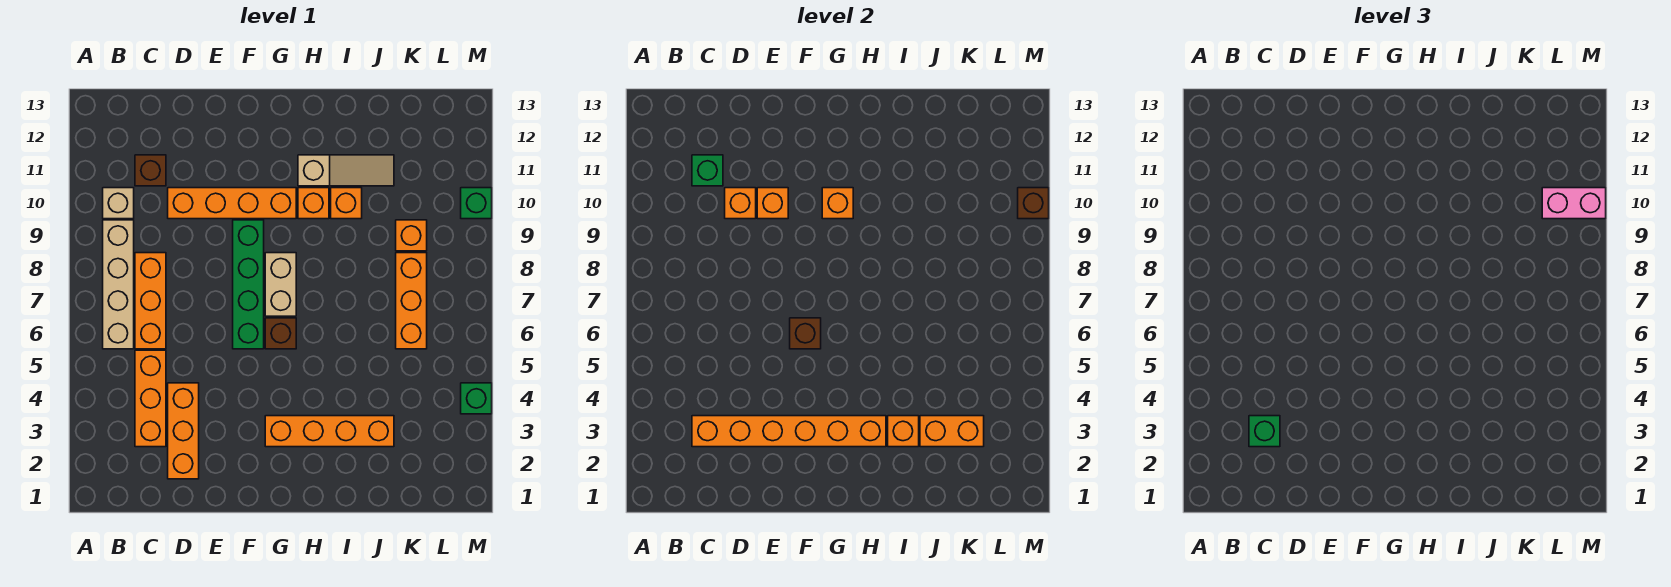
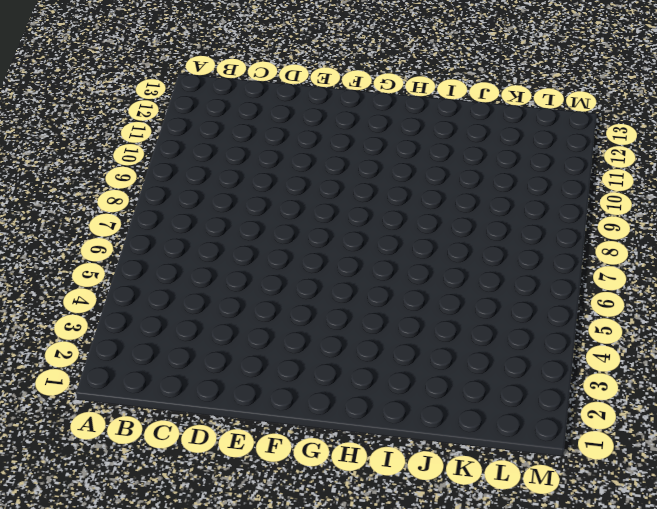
none -> tan brick B6:B9 level 1
none -> tan brick B10 level 1
none -> orange brick C3:C5 level 1

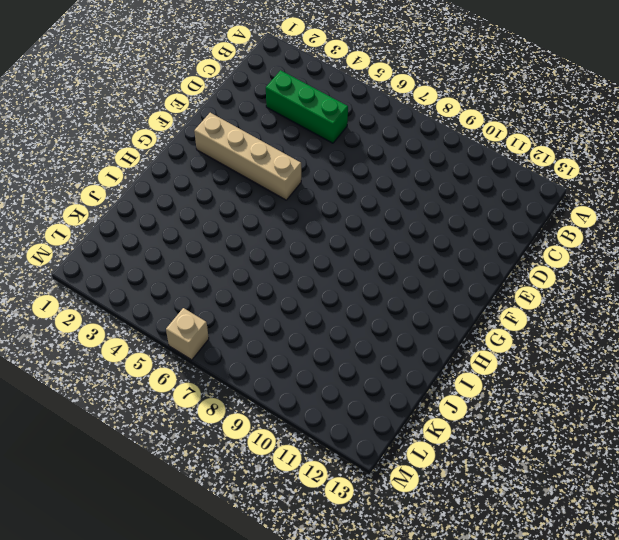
green brick C3:C5 level 1 -> orange brick C3:C5 level 1
tan brick F2:F5 level 1 -> tan brick B6:B9 level 1
tan brick M6 level 1 -> tan brick B10 level 1
none -> orange brick C6:C8 level 1
none -> brown brick C11 level 1
none -> orange brick D2:D4 level 1

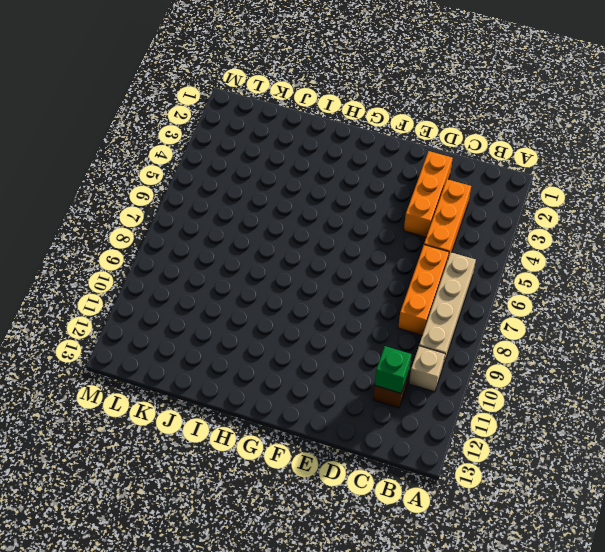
none -> orange brick D10:G10 level 1
none -> green brick F6:F9 level 1
none -> orange brick G3:J3 level 1

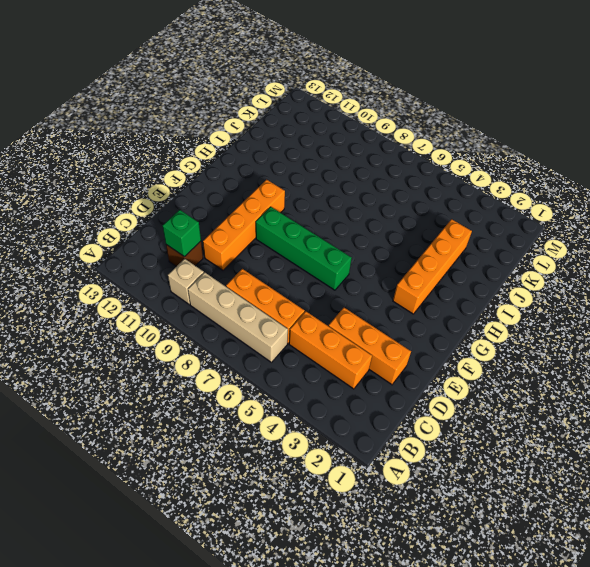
none -> brown brick G6 level 1
none -> tan brick G7:G8 level 1
none -> orange brick H10 level 1

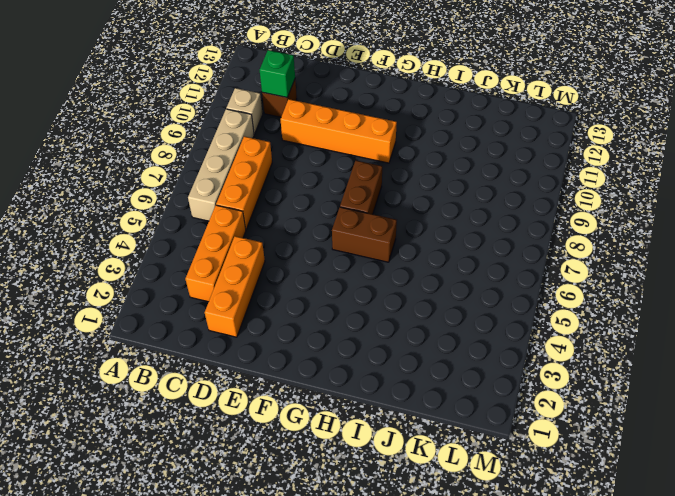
brown brick G6:H6 level 1 -> brown brick G6 level 1
brown brick G7:G8 level 1 -> tan brick G7:G8 level 1
none -> green brick F6:F9 level 1
none -> orange brick G3:J3 level 1
none -> orange brick H10 level 1

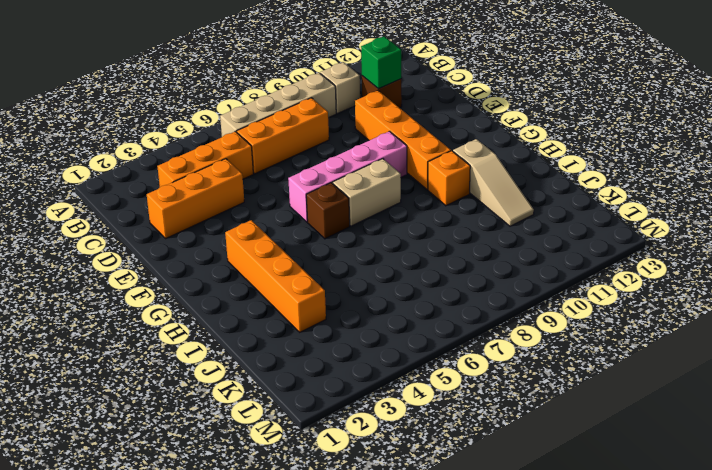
pink brick F6:F9 level 1 -> green brick F6:F9 level 1
none -> orange brick I10 level 1
none -> orange brick K6:K8 level 1
none -> orange brick K9 level 1

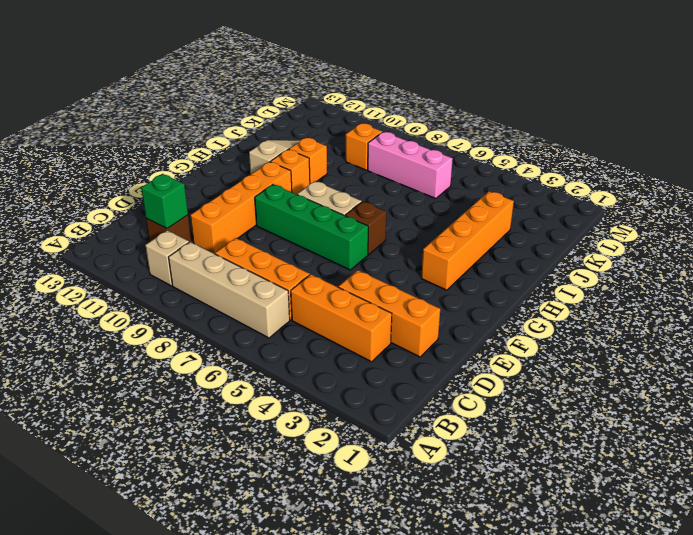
pink brick K6:K8 level 1 -> orange brick K6:K8 level 1
none -> green brick M4 level 1
none -> green brick M10 level 1
none -> orange brick C3:H3 level 2

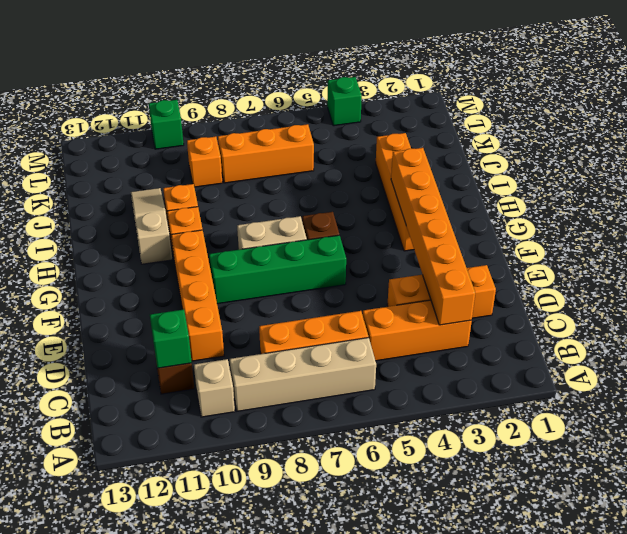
none -> orange brick D10 level 2
none -> orange brick E10 level 2
none -> brown brick F6 level 2

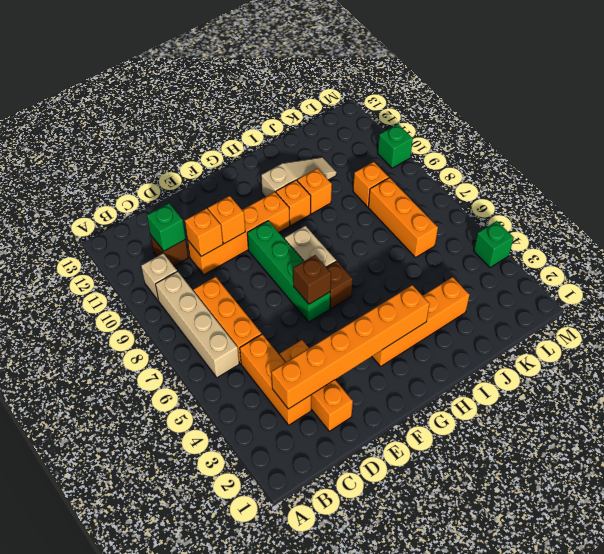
none -> orange brick G10 level 2
none -> orange brick I3 level 2
none -> orange brick J3:K3 level 2

